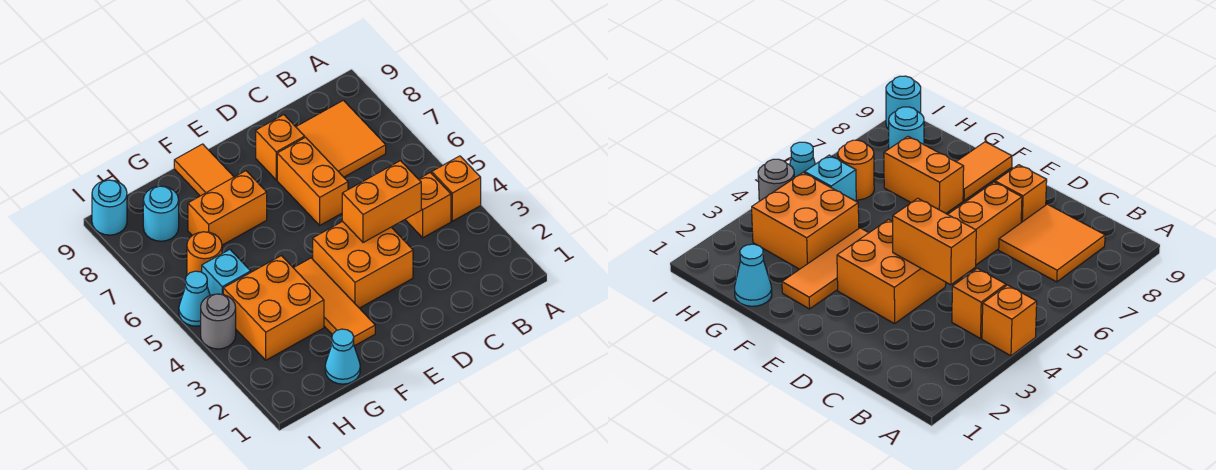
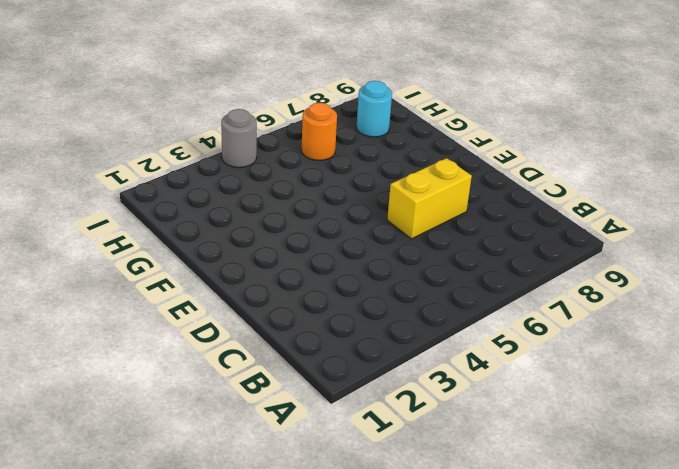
yellow brick D6:D7 level 1 -> orange brick D6:D7 level 1
none -> orange brick A4 level 1
none -> orange brick B4 level 1
none -> orange tile B7:C8 level 1

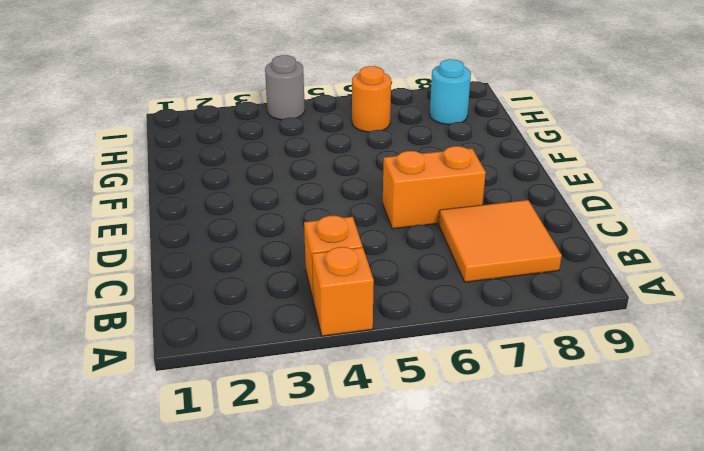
none -> orange brick D3:E4 level 1
none -> orange brick D8 level 1
none -> orange tile F2:F4 level 1

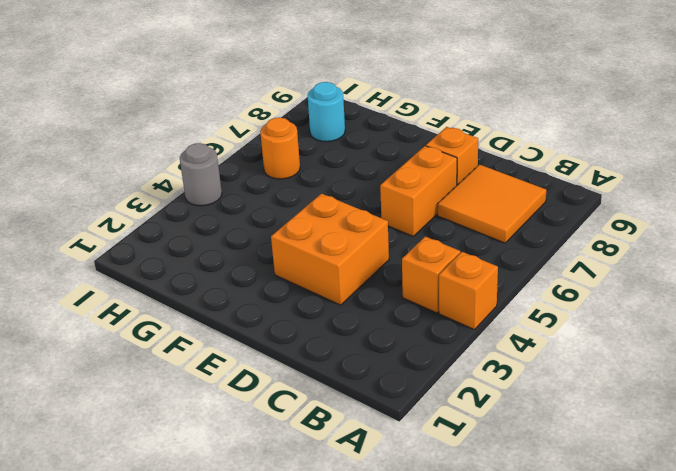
none -> orange tile F2:F4 level 1
none -> orange brick F7:G7 level 1
none -> orange tile F8:F9 level 1

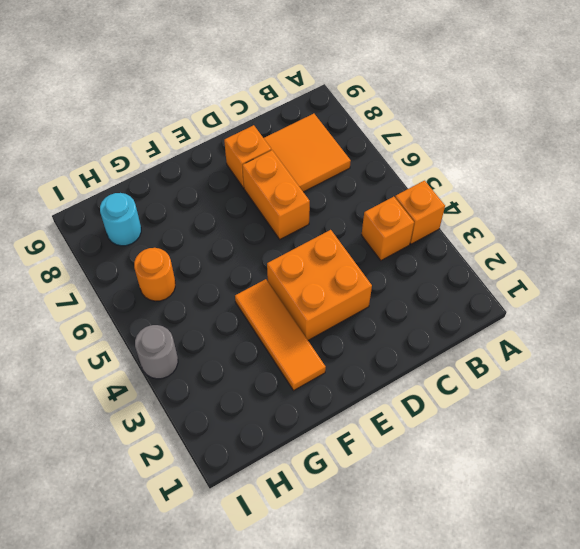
none -> orange brick F7:G7 level 1
none -> orange tile F8:F9 level 1
none -> cyan cone G1 level 1

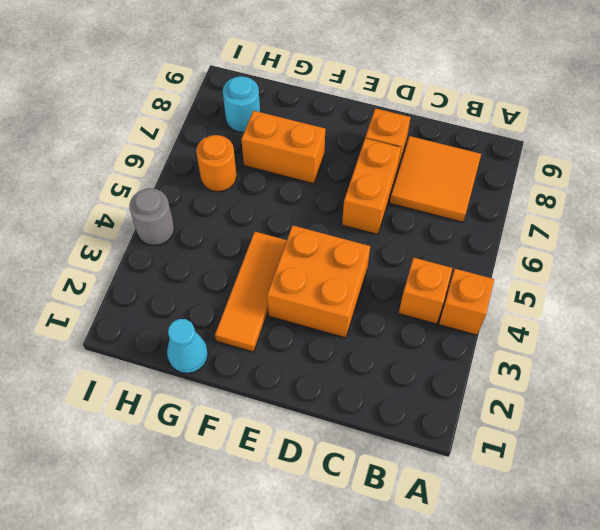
none -> orange tile F8:F9 level 1
none -> orange brick G3:H4 level 1
none -> cyan brick H5 level 1

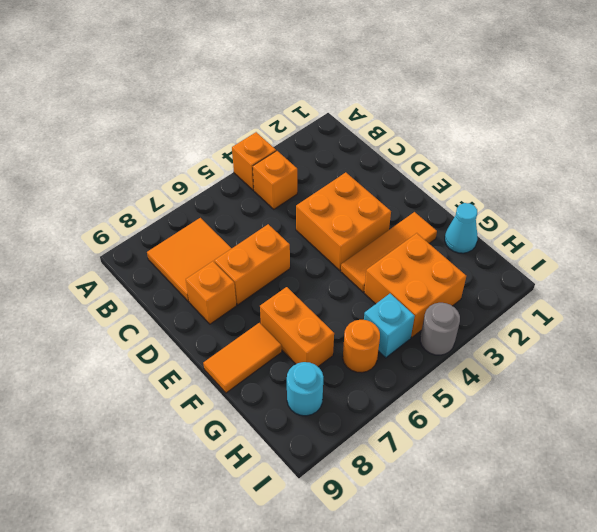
none -> cyan cone I5 level 1
none -> cyan round brick I9 level 1
none -> orange brick C4:D4 level 2

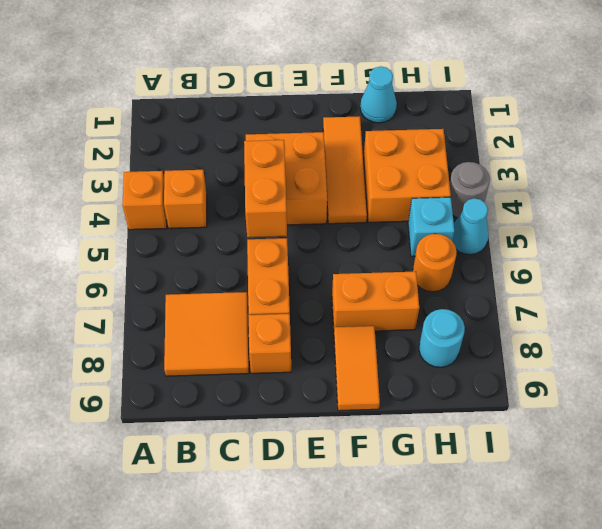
orange brick D4:D5 level 2 -> orange brick C4:D4 level 2
none -> cyan round brick I9 level 1

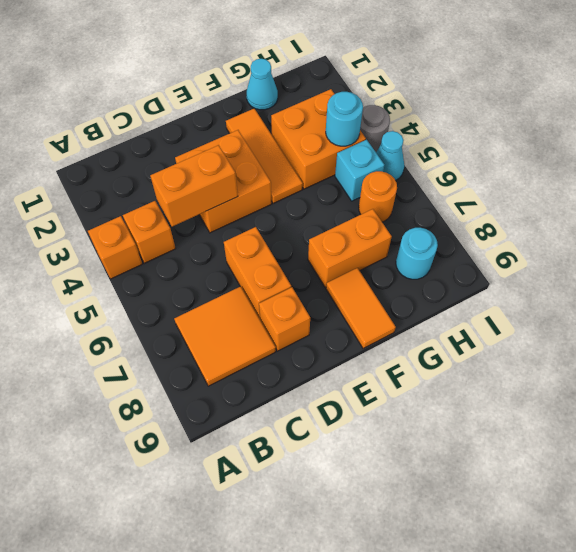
cyan round brick H4 level 2 -> cyan round brick I9 level 1

